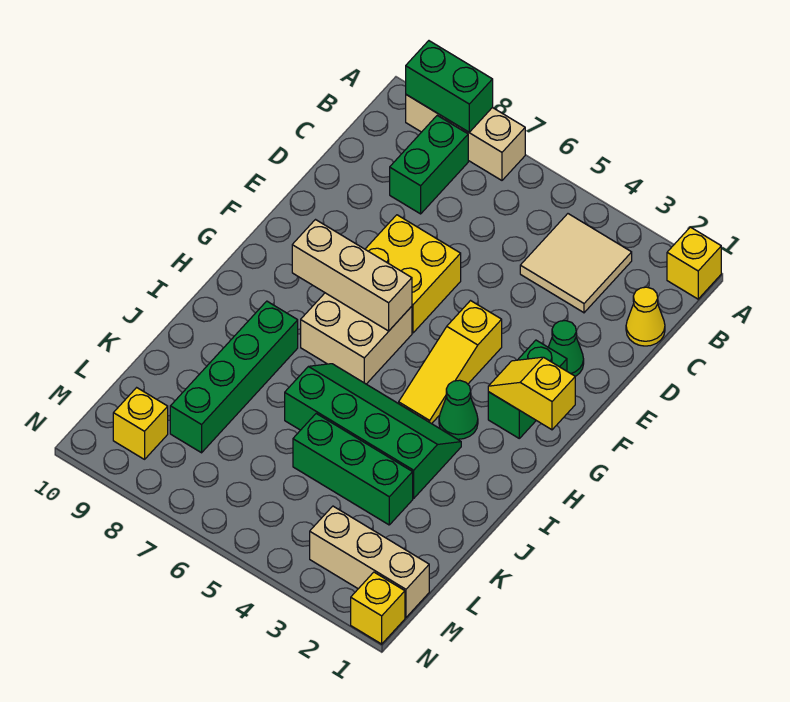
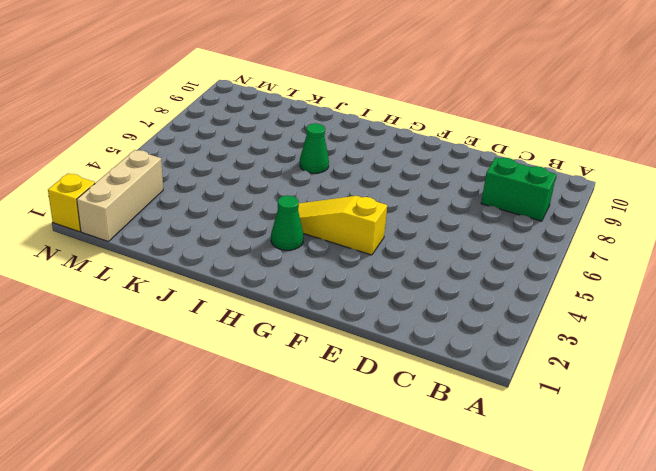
green cone I7 level 1 -> green cone E2 level 1
none -> yellow brick A1 level 1
none -> tan brick A7:A9 level 1
none -> tan tile B3:C4 level 1

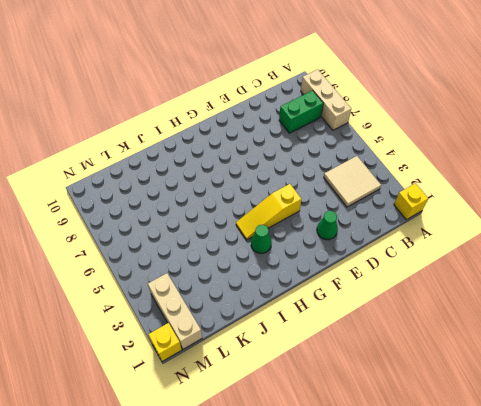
none -> yellow cone C1 level 1
none -> yellow brick E6:F7 level 1
none -> green brick F2:G2 level 1

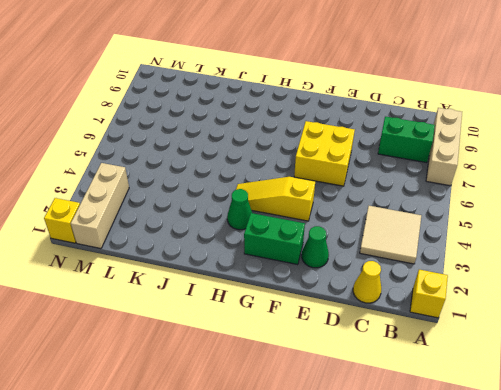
none -> tan brick G6:H7 level 1
none -> green slope I3:J6 level 1 top J
none -> green brick I8:L8 level 1

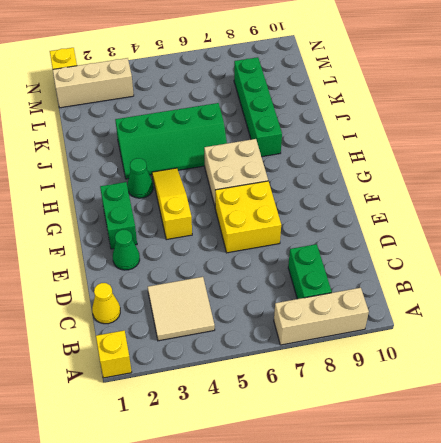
none -> green brick K3:K5 level 1
none -> yellow brick M9 level 1
none -> green brick A8:A9 level 2

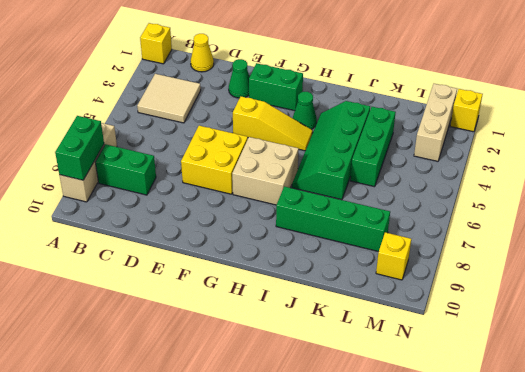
none -> yellow slope G1:G2 level 2 top 1
none -> tan brick G6:G8 level 2

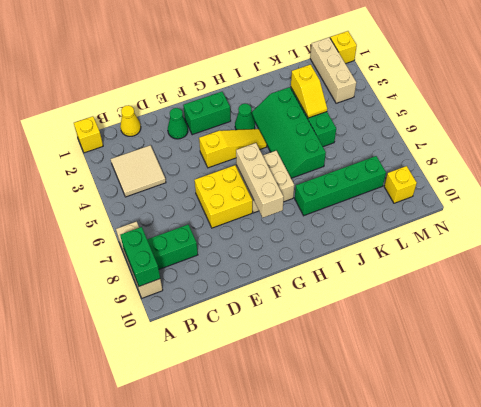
yellow slope K3:K4 level 2 top 3 -> yellow slope G1:G2 level 2 top 1

